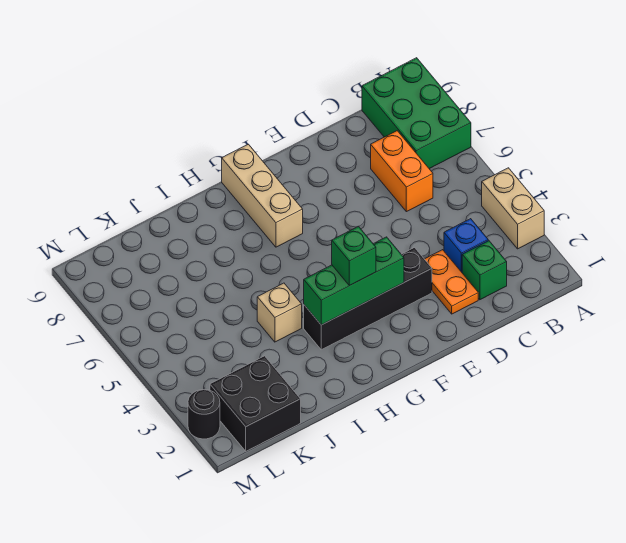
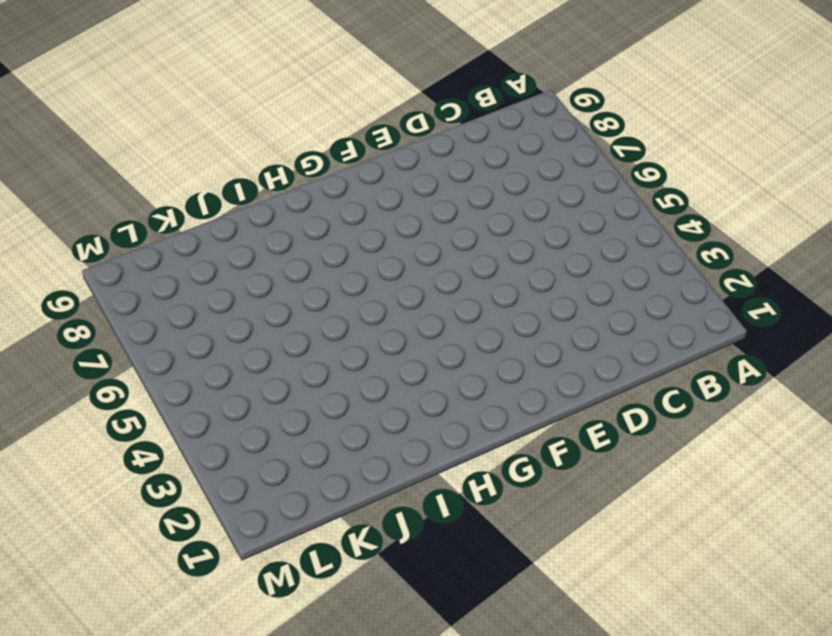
none -> tan brick A3:A4 level 1
none -> green brick A7:B9 level 1
none -> green brick C2 level 1

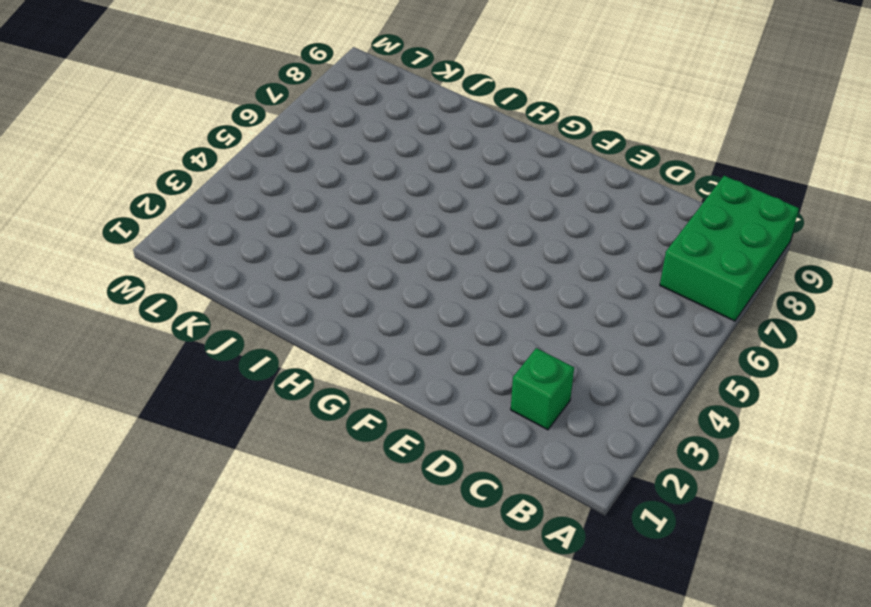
none -> tan brick A3:A4 level 1
none -> blue brick C3 level 1
none -> orange brick C6:C7 level 1

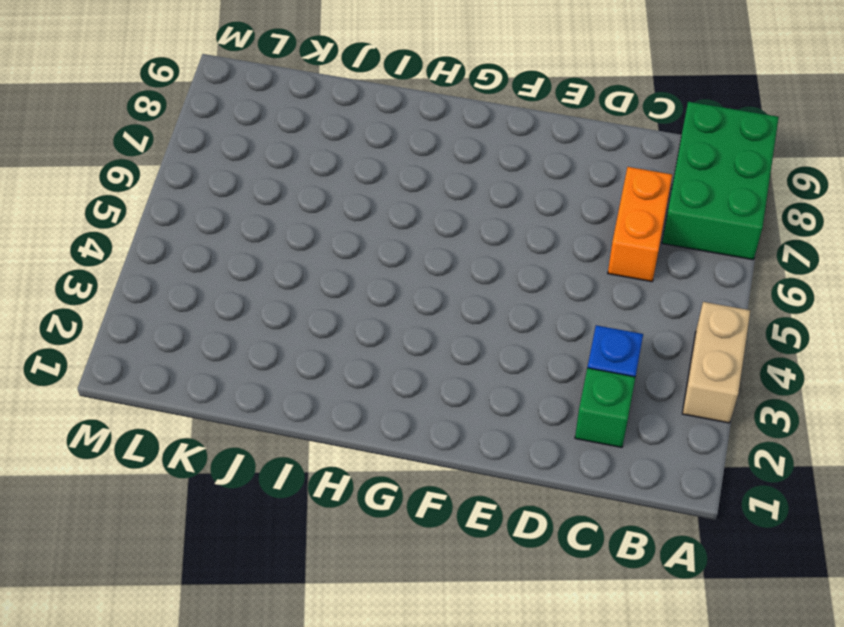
none -> orange plate D2:D3 level 1
none -> black brick E3:H3 level 1
none -> tan brick G7:G9 level 1

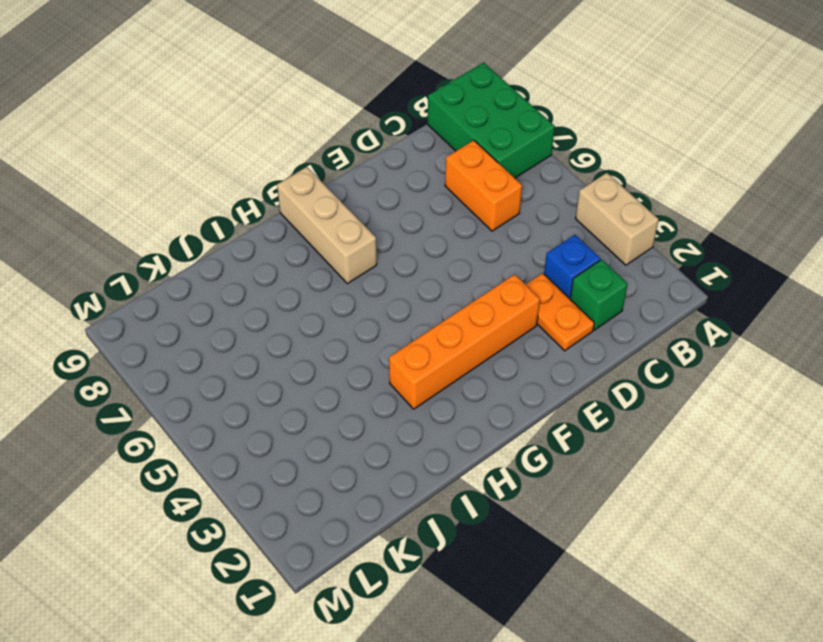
orange brick E3:H3 level 1 -> black brick E3:H3 level 1
none -> tan brick I4 level 1
none -> black brick K1:L2 level 1
none -> black round brick M2 level 1

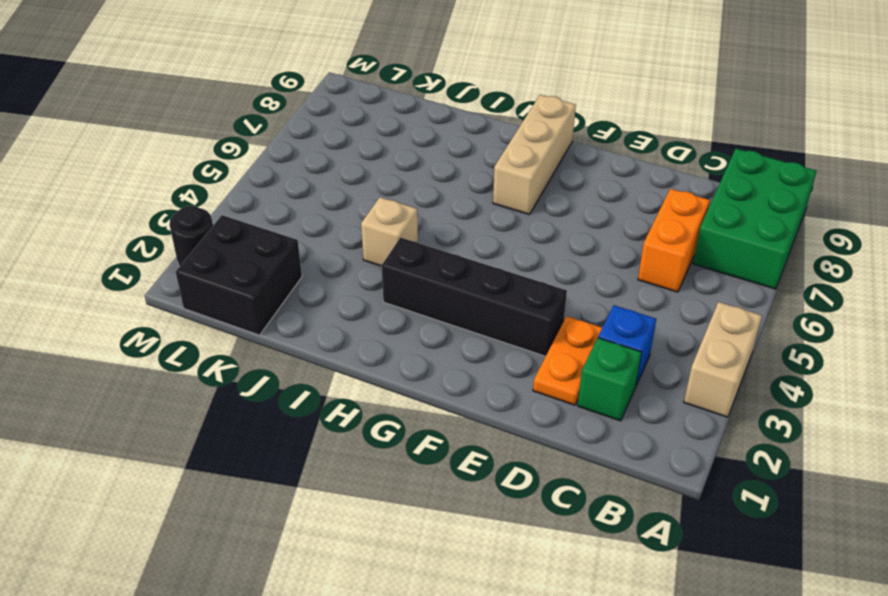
none -> green brick F3:H3 level 2
none -> green brick G3 level 3

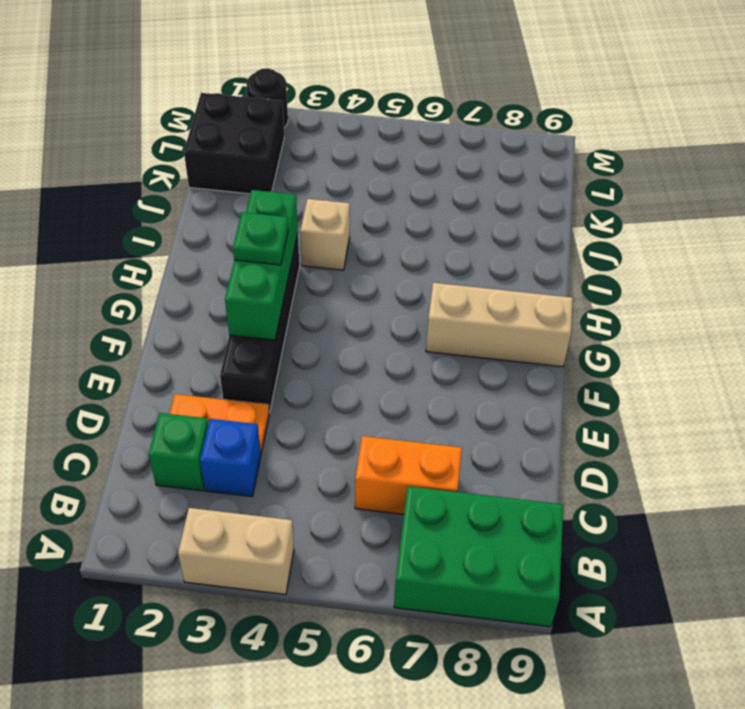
green plate G3 level 3 -> green brick G3 level 3

